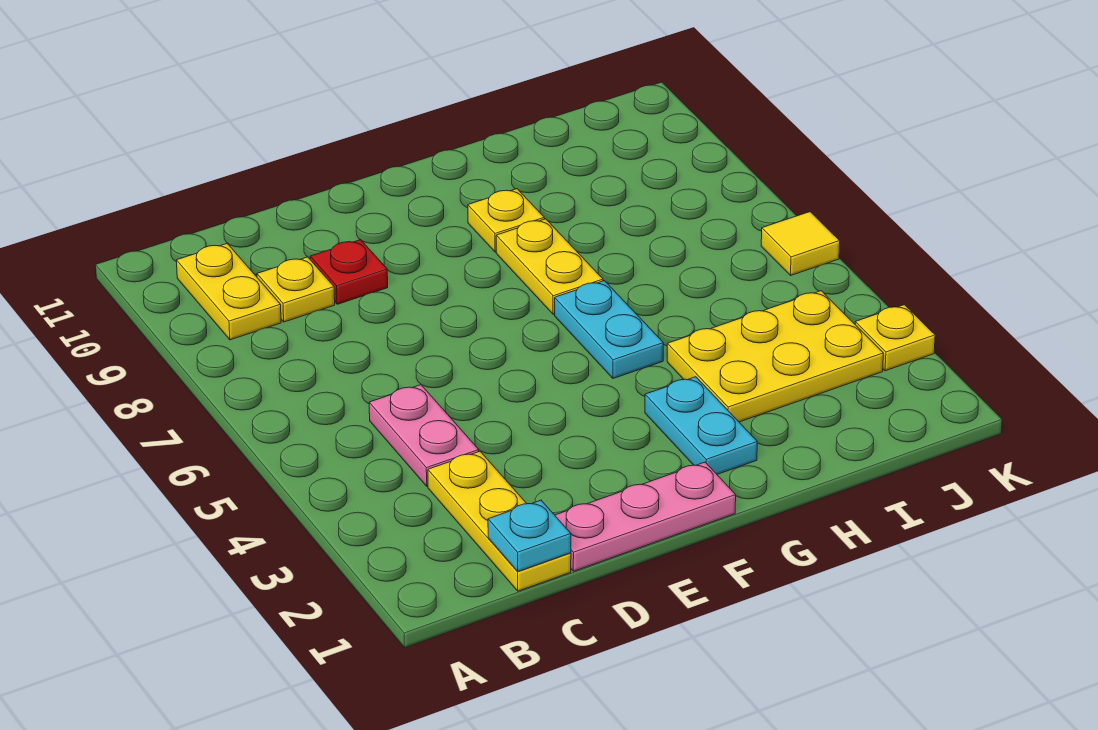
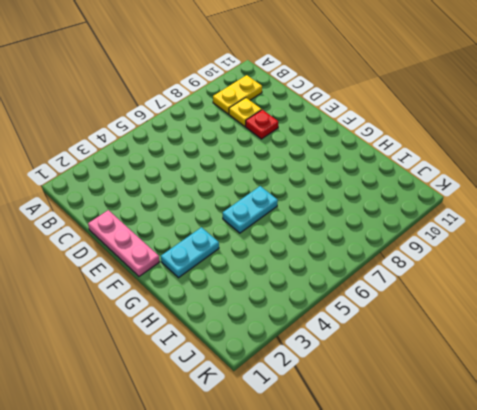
none -> yellow plate C1:C3 level 1
none -> pink plate C4:C5 level 1
none -> yellow plate G7:G8 level 1

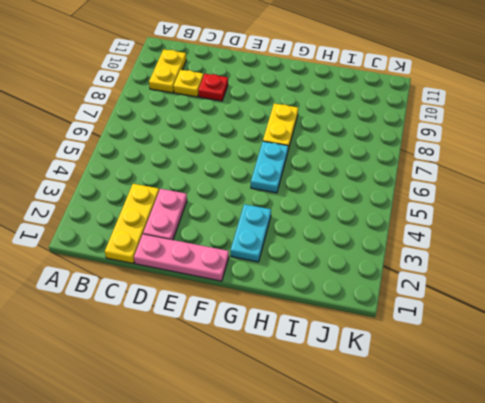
pink plate D2:D3 level 1 -> pink plate C4:C5 level 1
none -> yellow plate G9 level 1
none -> yellow plate H3:J4 level 1
none -> yellow plate K3 level 1

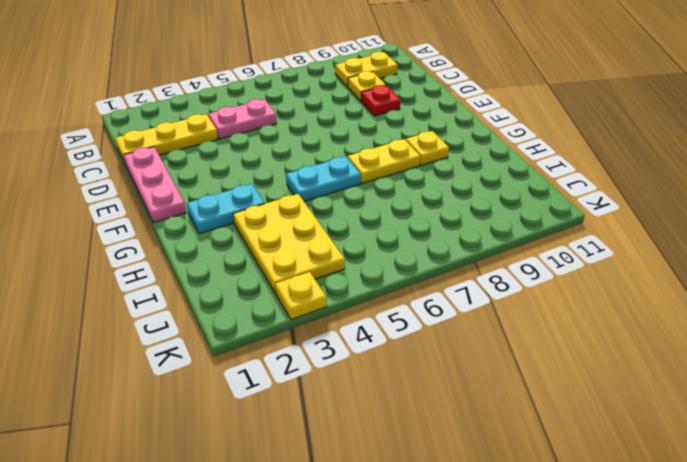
none -> yellow tile K6 level 1
none -> cyan plate C1 level 2

